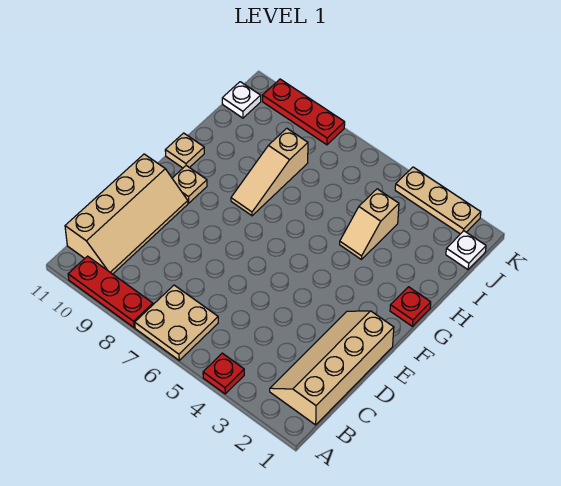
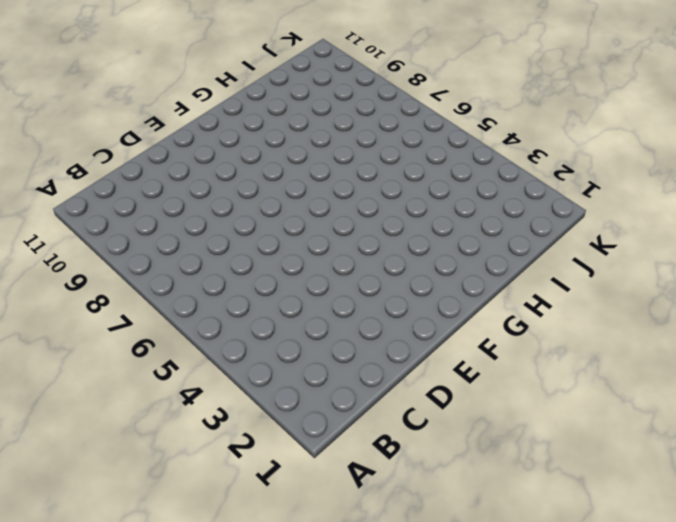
none -> red plate A4 level 1
none -> tan plate A6:B7 level 1
none -> red plate A8:A10 level 1

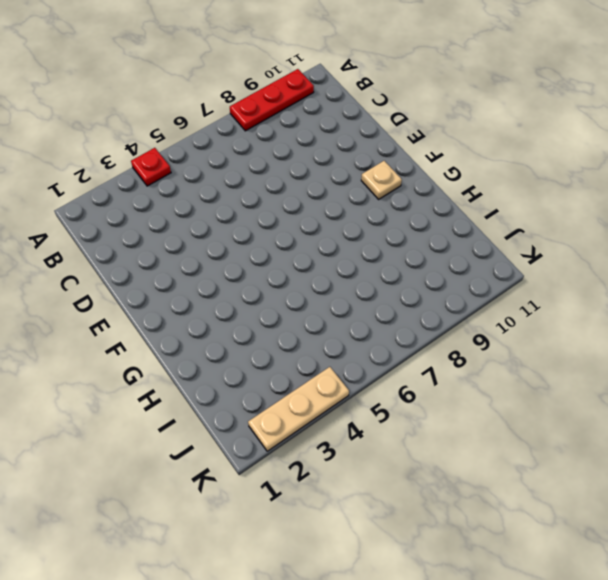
none -> tan plate A6:B7 level 1
none -> tan slope B1:E2 level 1 top 1
none -> tan slope B10:E11 level 1 top 11

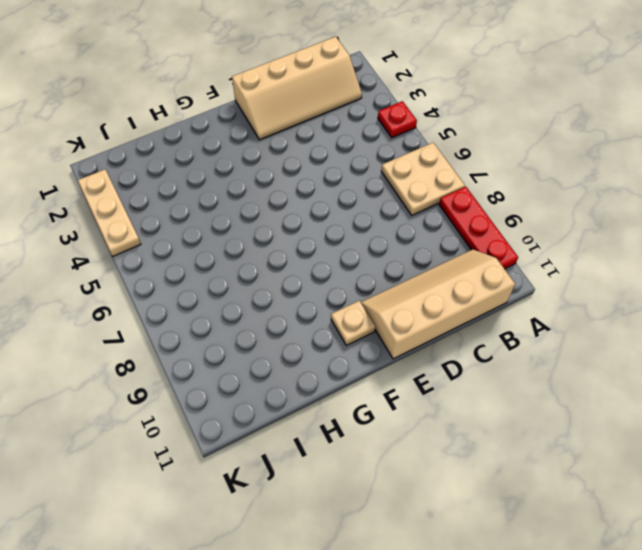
none -> red plate G1 level 1
none -> tan slope G8:I8 level 1 top I
none -> tan plate G11 level 1

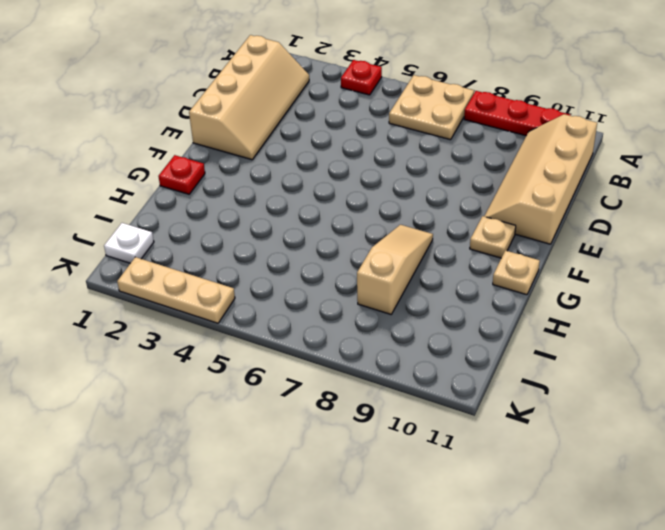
none -> tan slope H4:I4 level 1 top I
none -> white plate J11 level 1
none -> red plate K8:K10 level 1

